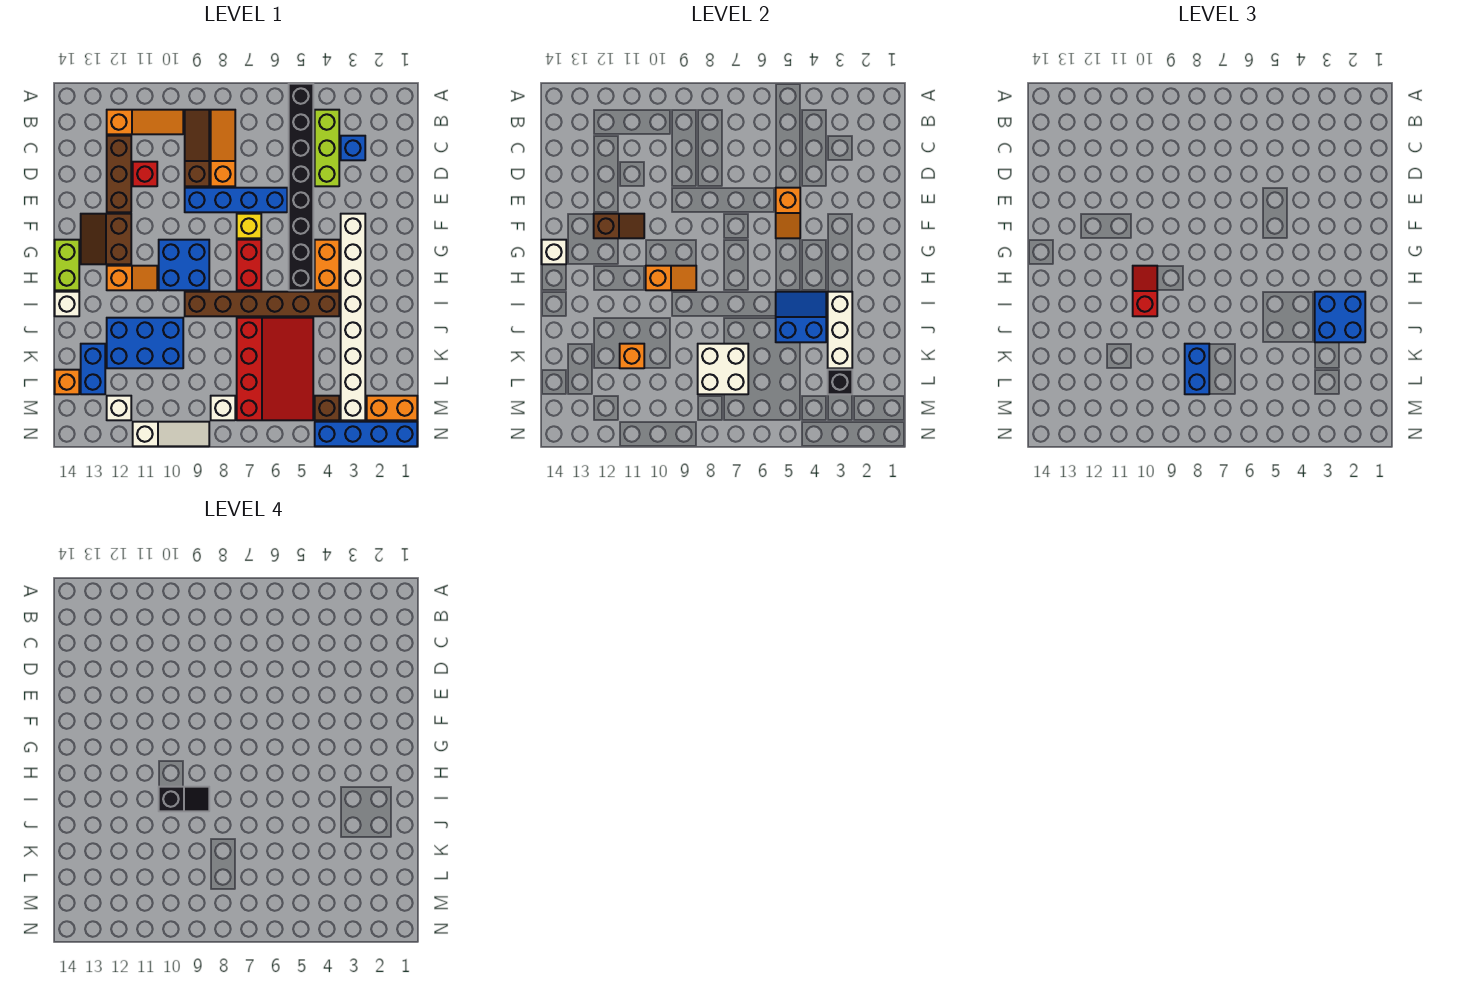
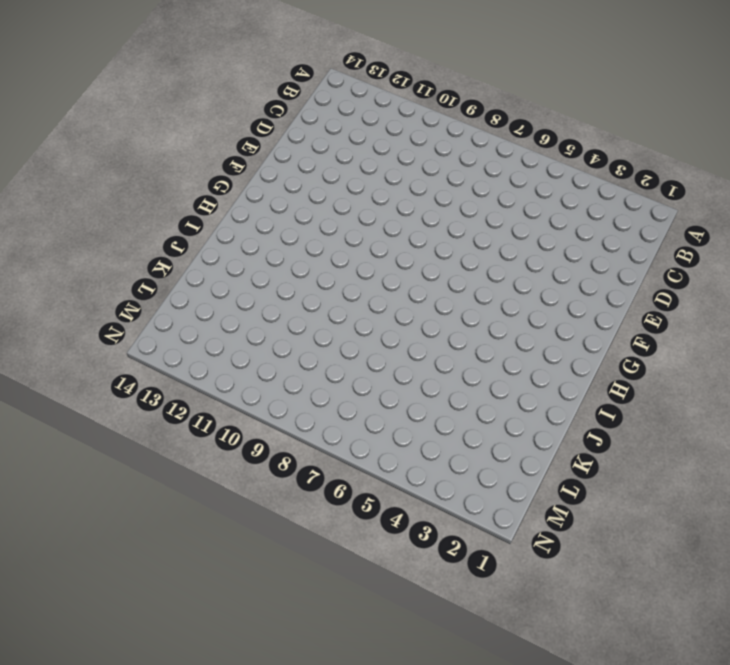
none -> black brick A5:H5 level 1
none -> lime brick B4:D4 level 1
none -> orange slope B8:D8 level 1 top D
none -> brown slope B9:D9 level 1 top D

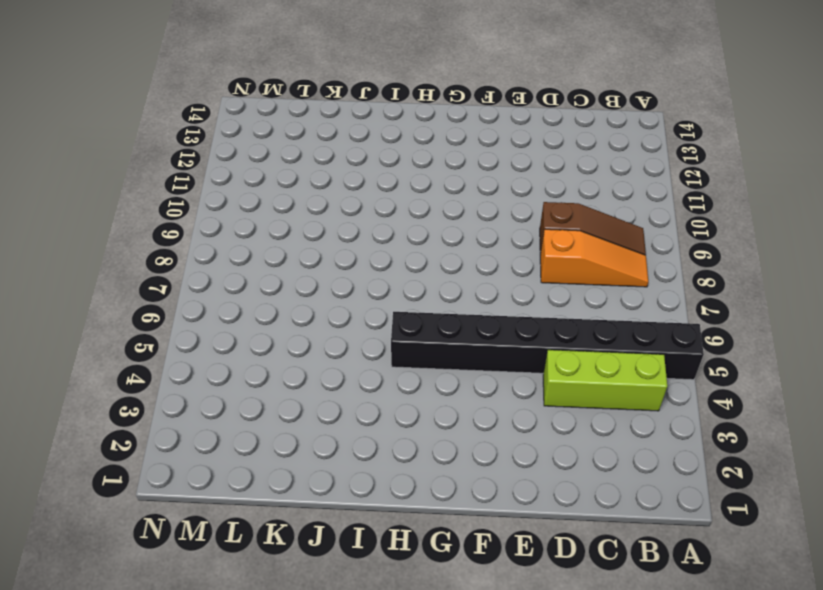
none -> orange slope B10:B12 level 1 top 12
none -> blue brick C3 level 1
none -> brown brick C12:E12 level 1
none -> red brick D11 level 1

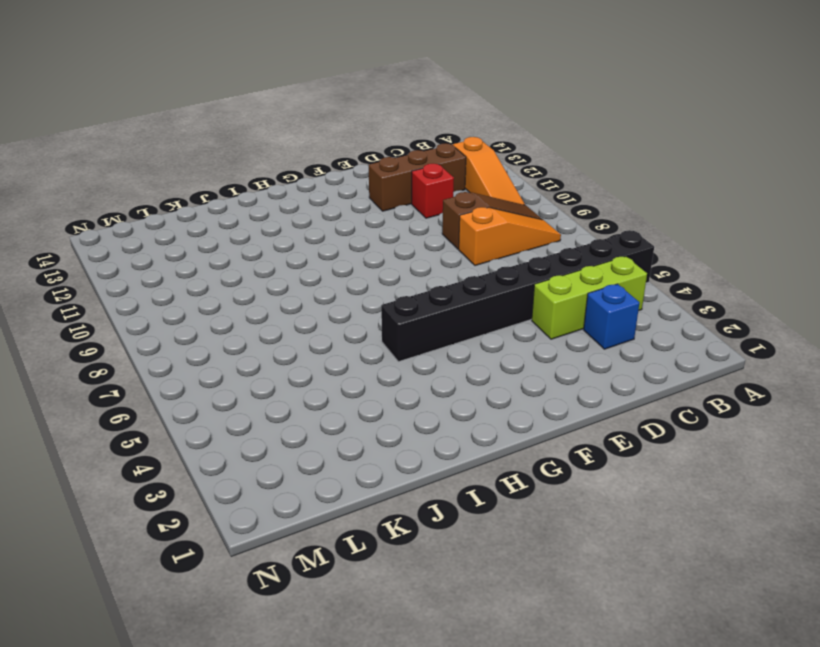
none -> blue brick E6:E9 level 1
none -> white brick F3:M3 level 1
none -> yellow brick F7 level 1
none -> brown slope F12:G13 level 1 top 12

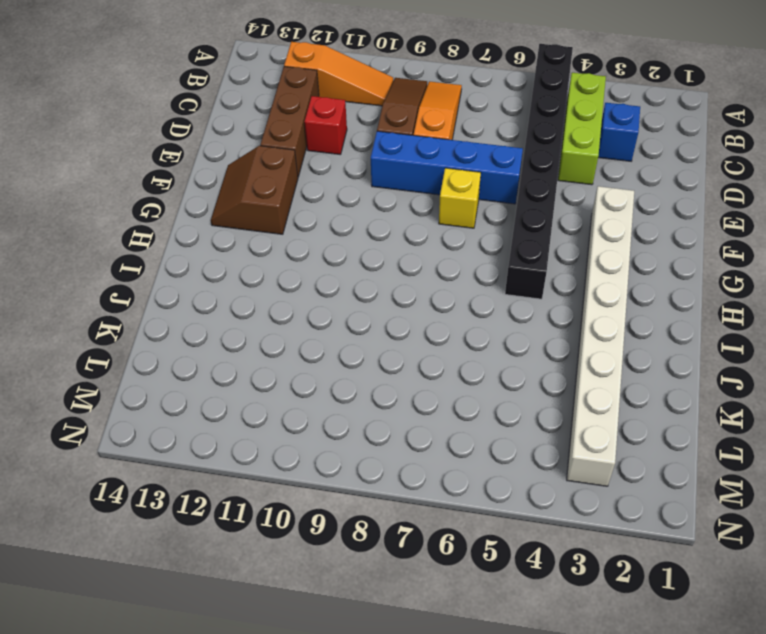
none -> orange brick G4:H4 level 1
none -> red brick G7:H7 level 1
none -> blue brick G9:H10 level 1
none -> lime brick G14:H14 level 1

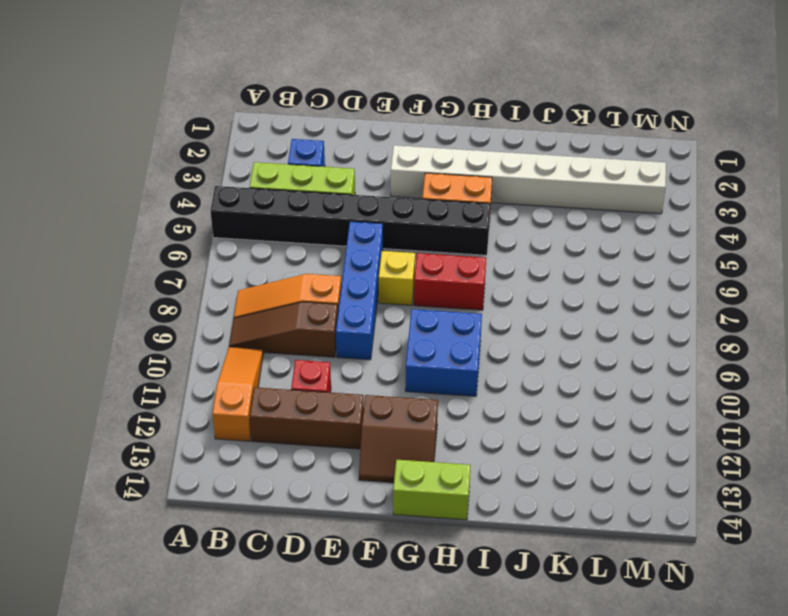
none -> orange slope H11:H12 level 1 top 12
none -> brown brick I4:I9 level 1
none -> white brick I14 level 1
none -> red slope J5:M7 level 1 top 7

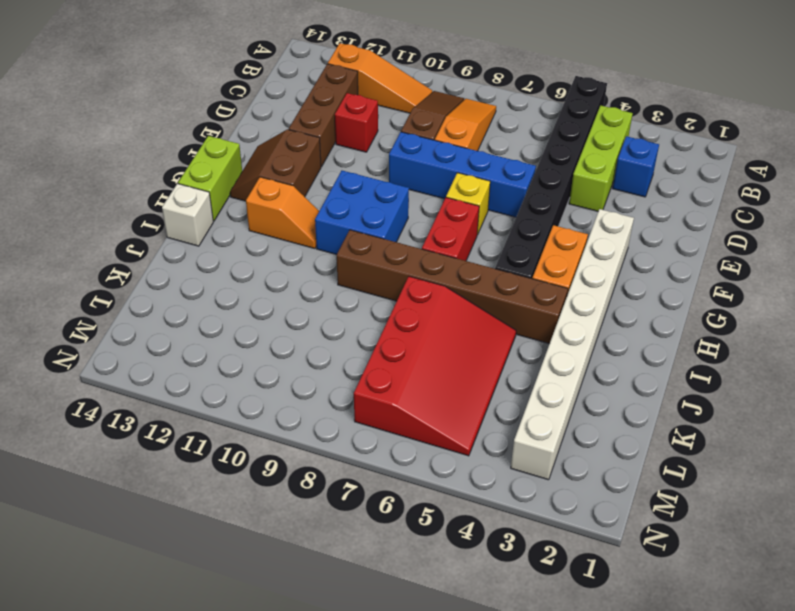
none -> blue brick J10:K12 level 1
none -> blue brick K13:L13 level 1
none -> orange brick L14 level 1
none -> orange brick M1:M2 level 1

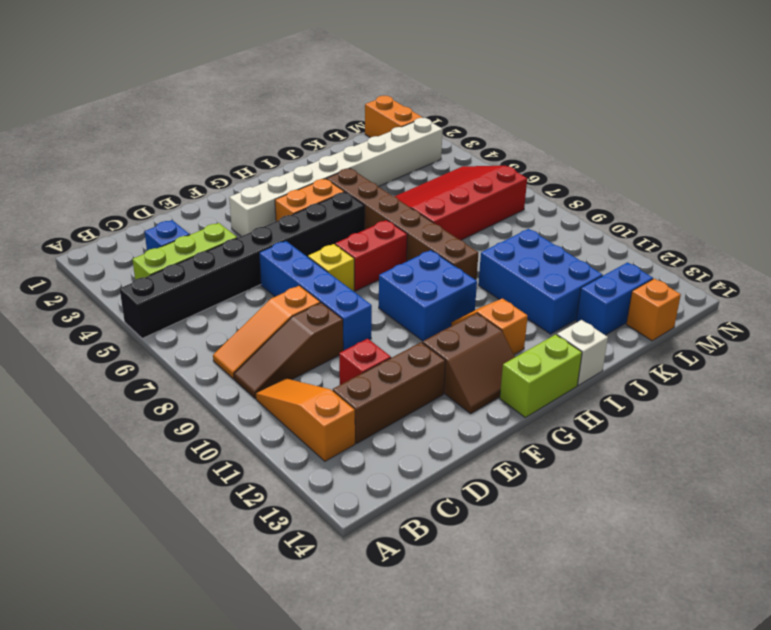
none -> brown brick M4 level 1
none -> white brick M8 level 1
none -> white brick M12 level 1
none -> blue brick N1:N4 level 1

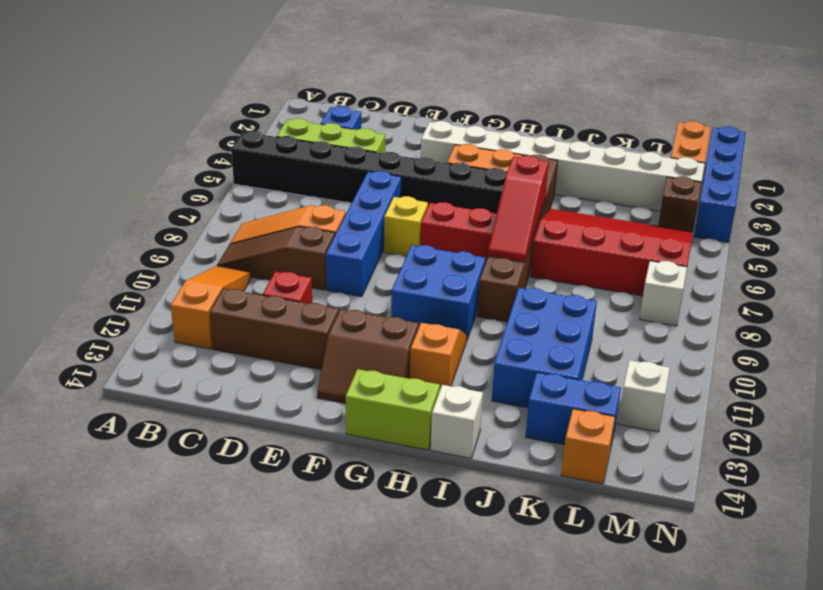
red slope I6:I8 level 2 top 6 -> none
none -> white slope N9:N11 level 1 top 11
none -> orange slope E5:F5 level 2 top E
none -> brown slope F11:F12 level 2 top 12
none -> white brick G14 level 2

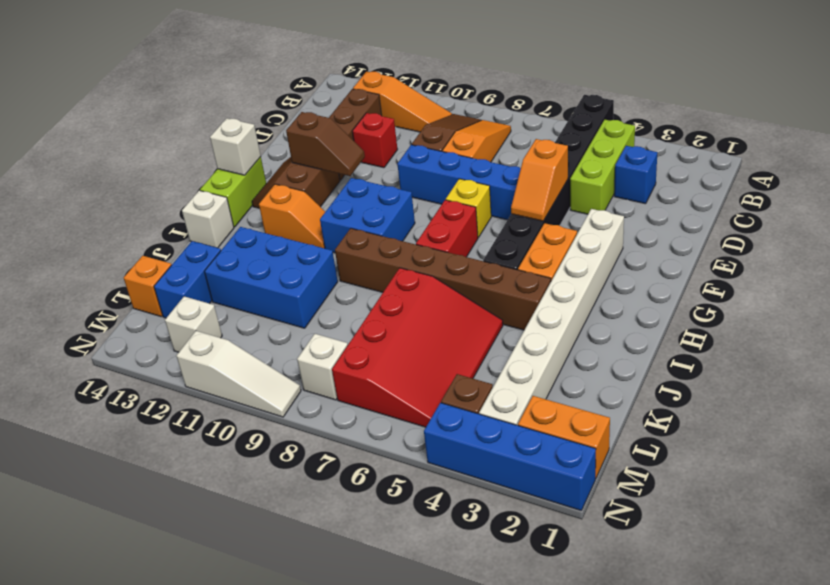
none -> orange slope H9:H10 level 2 top 10
none -> white brick I3:K3 level 2
none -> blue slope I4:J5 level 2 top J
none -> white brick K7:L8 level 2

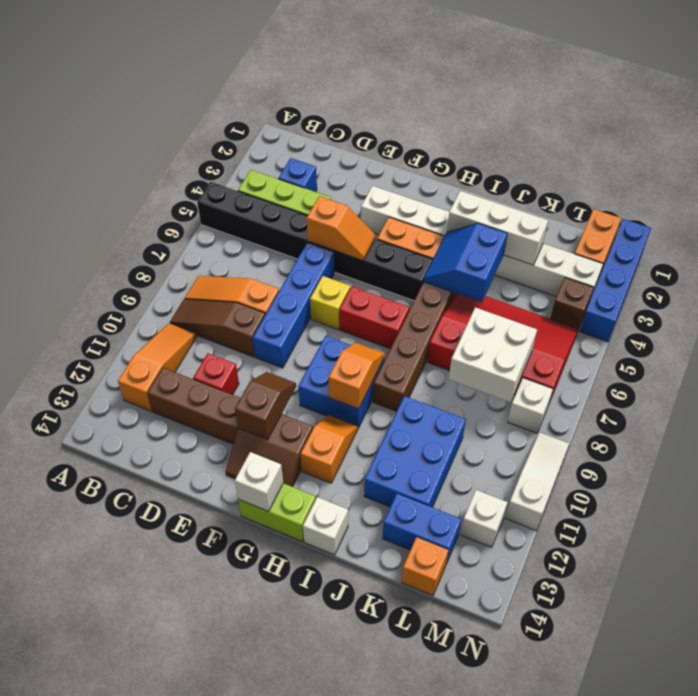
none -> orange brick K11 level 2
none -> black brick L3 level 2
none -> red slope H10:I10 level 3 top I
none -> blue brick I2:J3 level 3

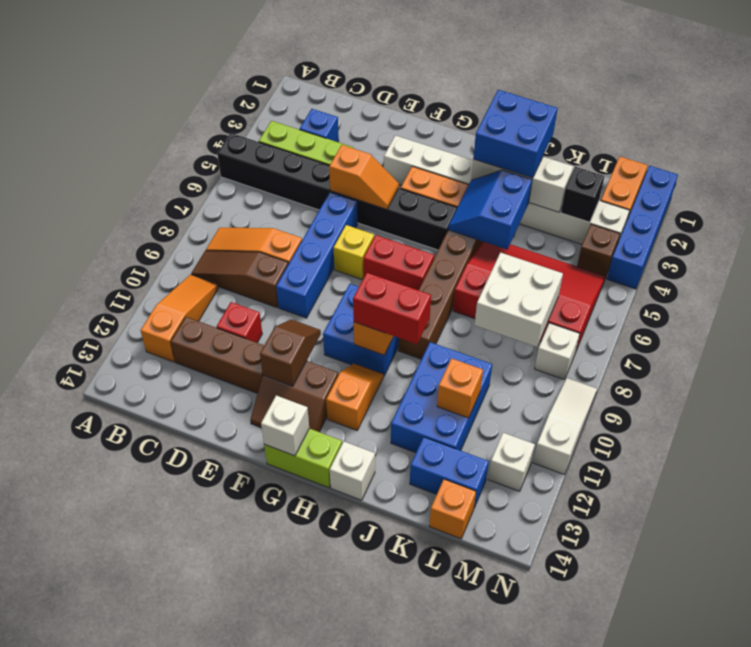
red brick H10:I10 level 3 -> red slope H10:I10 level 3 top I
none -> blue brick K8:L8 level 3
none -> black slope I9:I10 level 4 top 10

